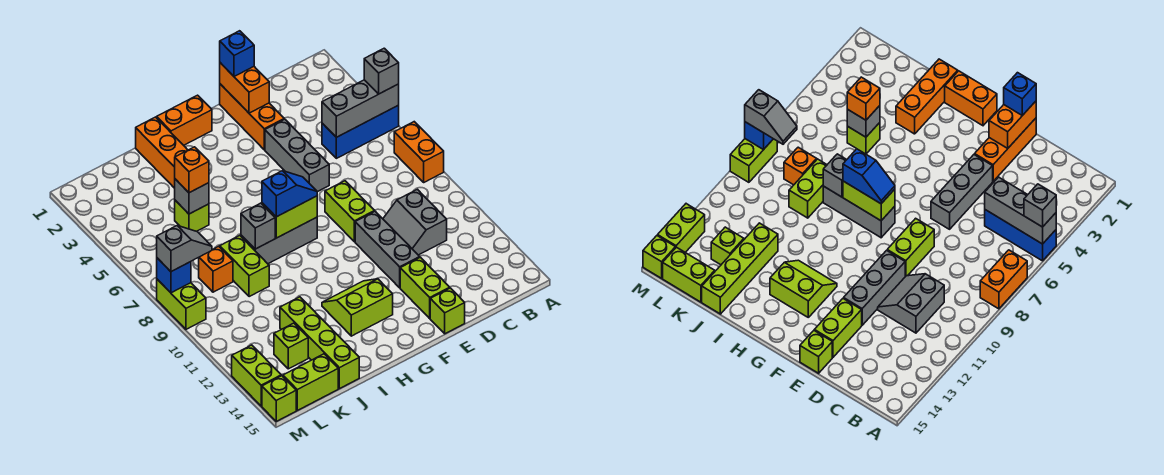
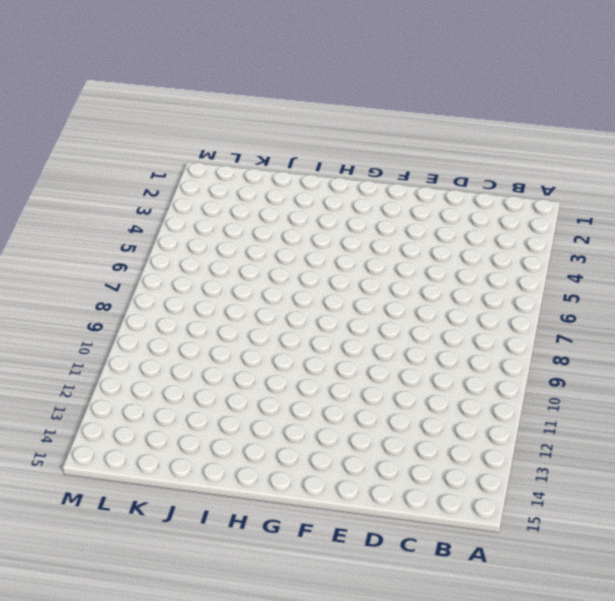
none -> blue brick A5:C5 level 1
none -> orange brick A7:A8 level 1
none -> grey slope C10:D11 level 1 top C
none -> orange brick E1:E3 level 1

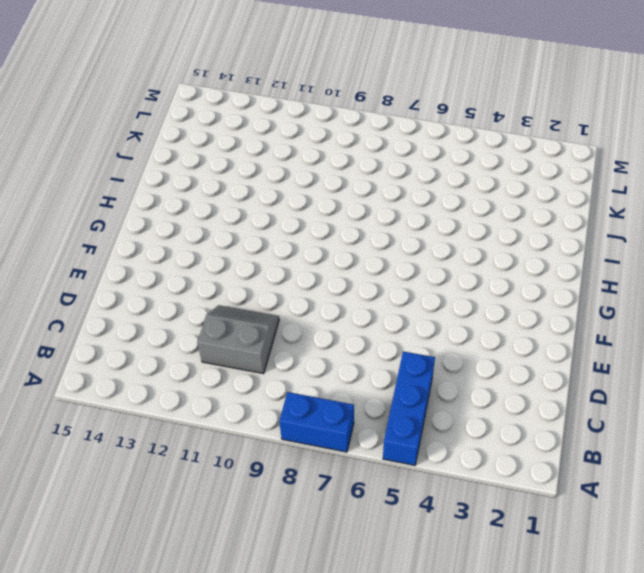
blue brick A7:A8 level 1 -> orange brick A7:A8 level 1
none -> orange brick E1:E3 level 1
none -> grey brick E4:E6 level 1
none -> lime brick E8:E9 level 1
none -> grey brick E10:E12 level 1

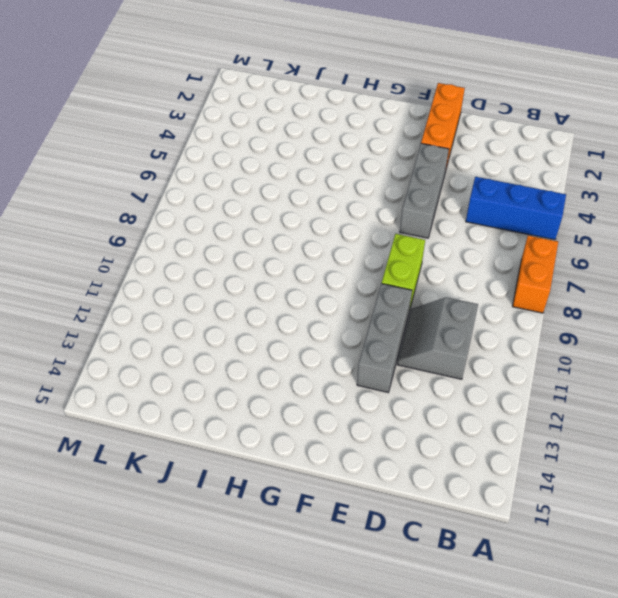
none -> lime brick E13:E14 level 1
none -> lime brick E15 level 1
none -> orange brick G1:H1 level 1
none -> grey brick G8:I8 level 1

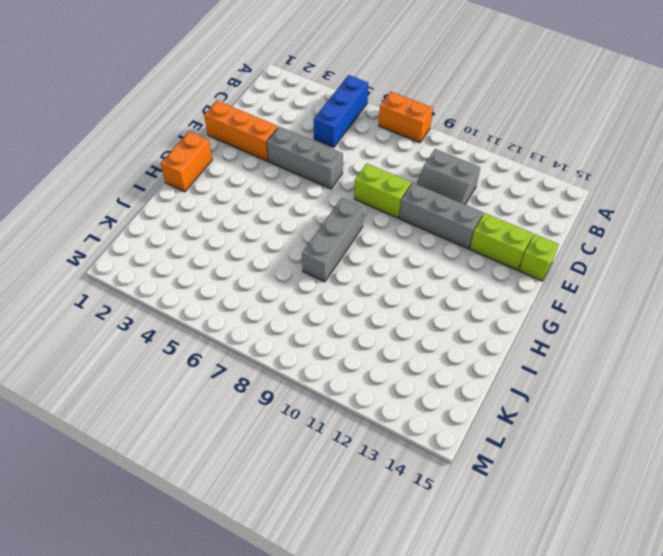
none -> lime slope G12:H13 level 1 top 13
none -> orange brick I1:I3 level 1
none -> lime brick J5 level 1
none -> lime brick J8:J9 level 1

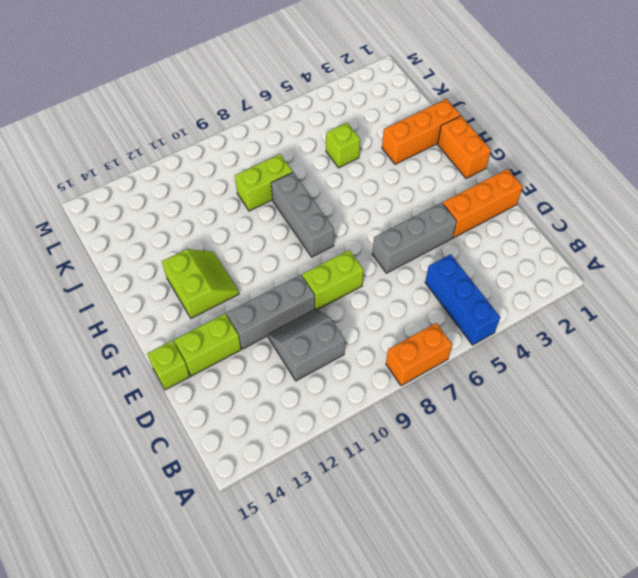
none -> lime brick J12:J15 level 1
none -> orange brick K8 level 1
none -> lime brick K13 level 1
none -> lime brick K15:L15 level 1

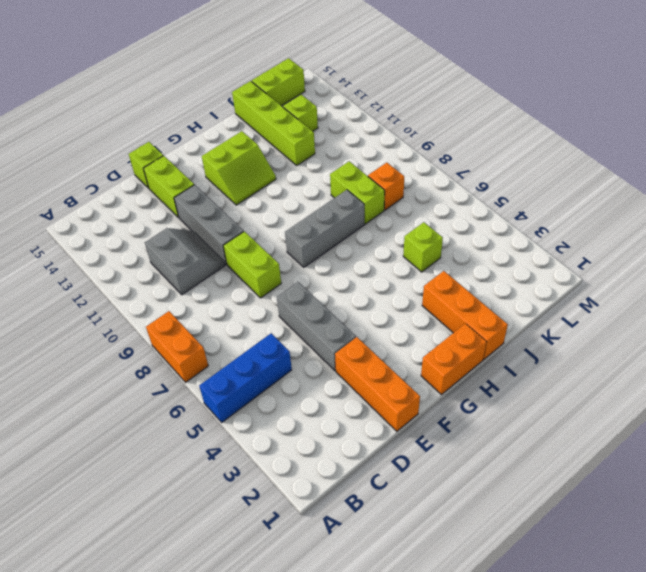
none -> lime brick M8:M9 level 1
none -> lime brick M13:M14 level 1
none -> lime brick M15 level 1
none -> grey brick A5:C5 level 2

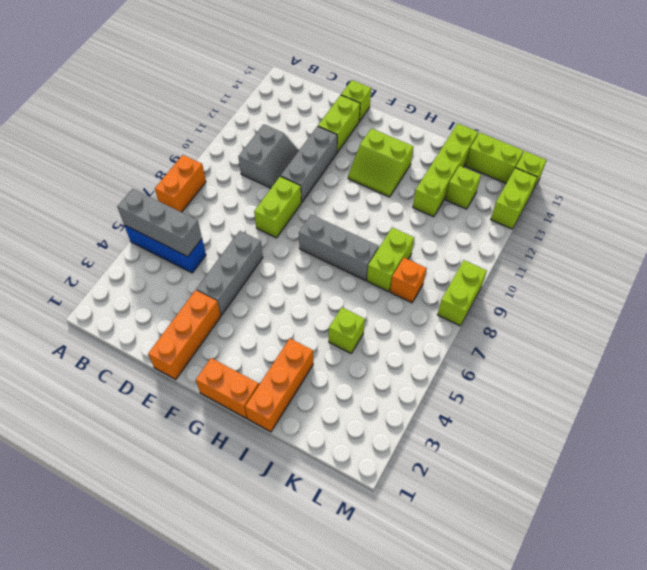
none -> orange brick E1:E2 level 2
none -> lime brick G8:H8 level 2
none -> grey brick I8 level 2
none -> grey brick J5 level 2

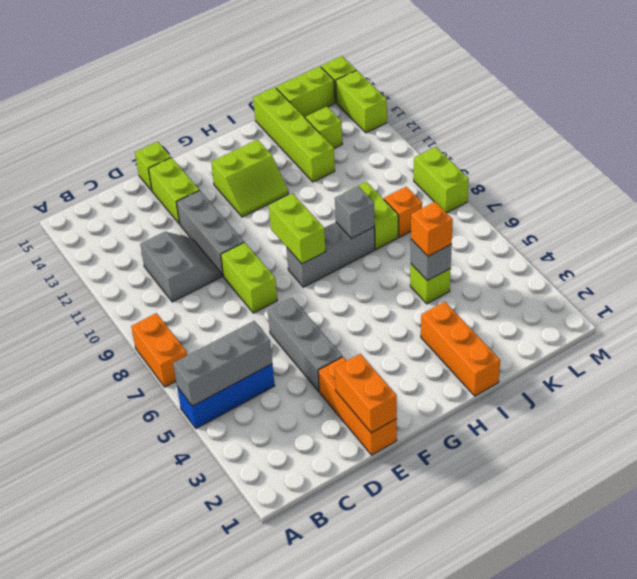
lime brick G8:G9 level 2 -> lime brick G8:H8 level 2
none -> orange brick G1:H1 level 1
none -> blue brick M8 level 2
none -> grey brick A5 level 3
none -> blue brick E1 level 3

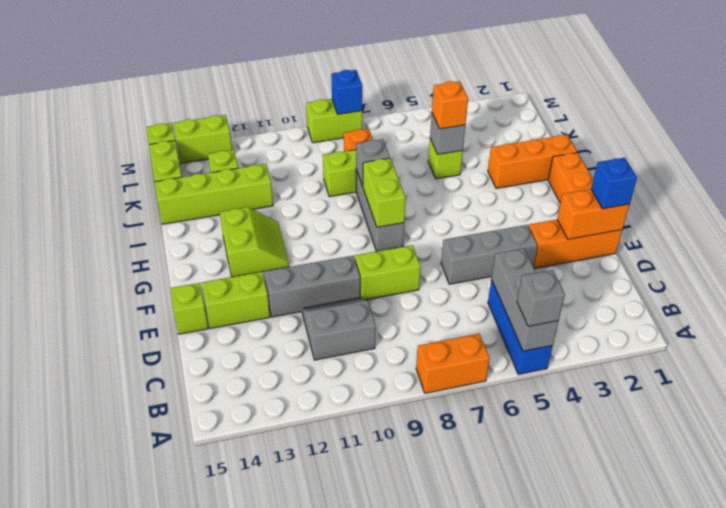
none -> blue slope G8:H8 level 3 top H
none -> grey slope L8:M8 level 3 top M

